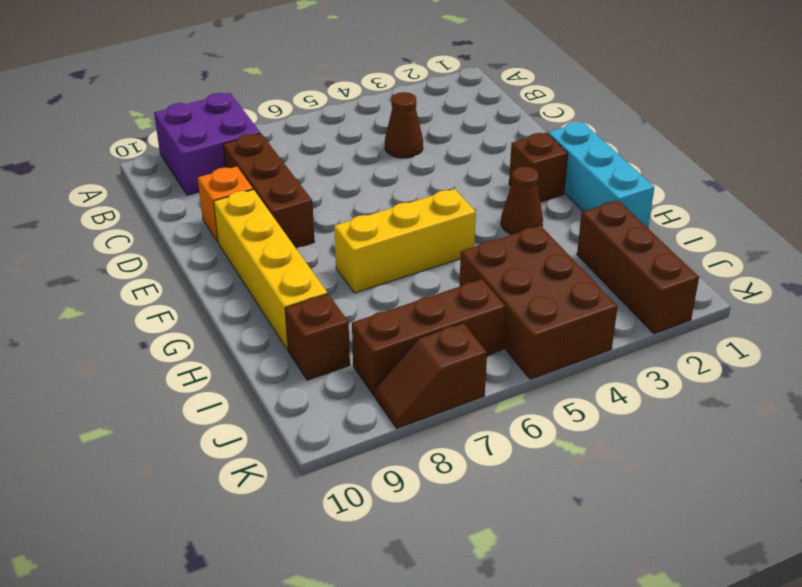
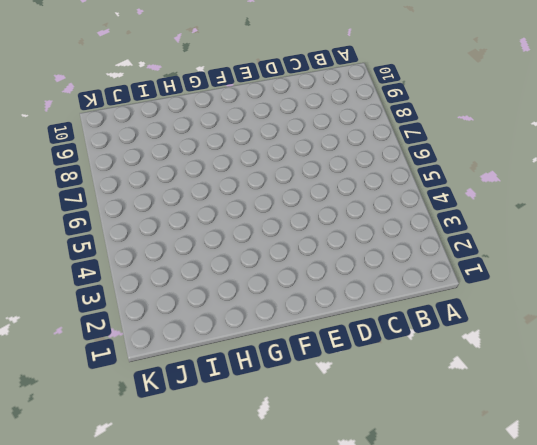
none -> purple brick A8:B9 level 1
none -> brown cone C4 level 1
none -> brown brick C8:E8 level 1

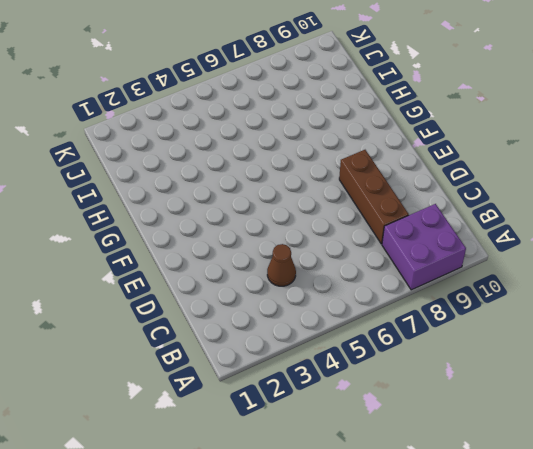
none -> orange brick D9 level 1
none -> yellow brick E9:H9 level 1
none -> cyan brick F1:H1 level 1

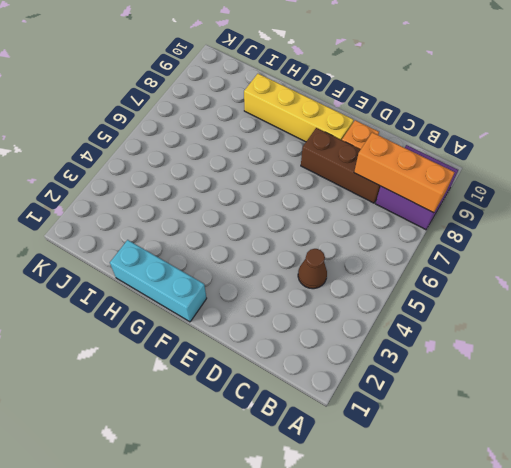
orange brick A8:C8 level 2 -> none
none -> brown brick F2 level 1
none -> brown cone G3 level 1
none -> yellow brick G5:G7 level 1

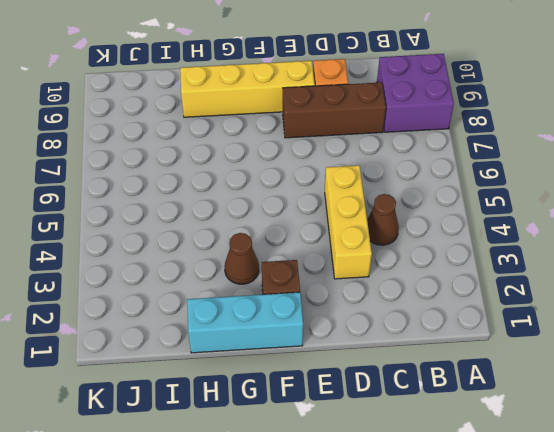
yellow brick D3:D5 level 1 -> yellow brick G5:G7 level 1
none -> brown brick I2:K2 level 1
none -> brown brick I4:K5 level 1
none -> brown brick I9 level 1

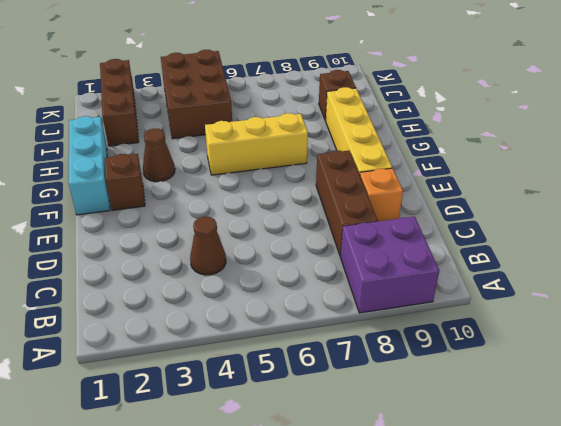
none -> brown brick J6:J8 level 1
none -> brown slope K7:K8 level 1 top 7

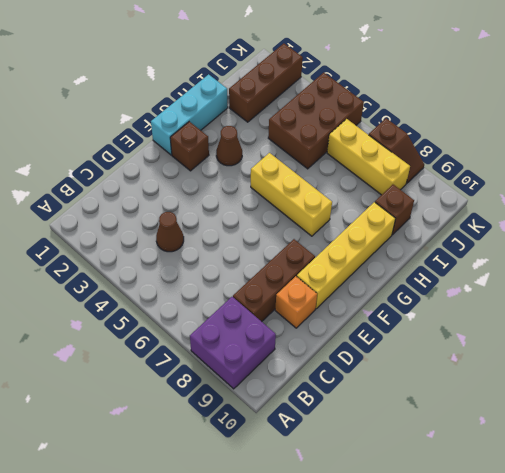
yellow brick J6:J8 level 1 -> brown brick J6:J8 level 1

